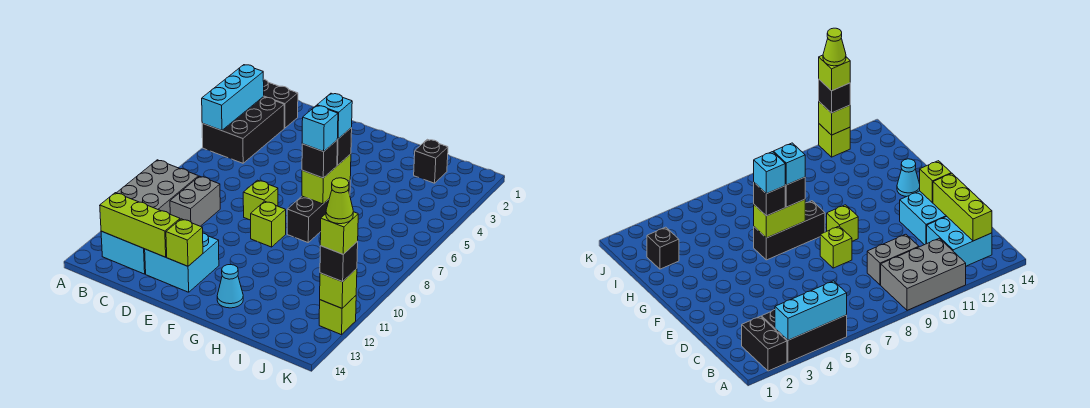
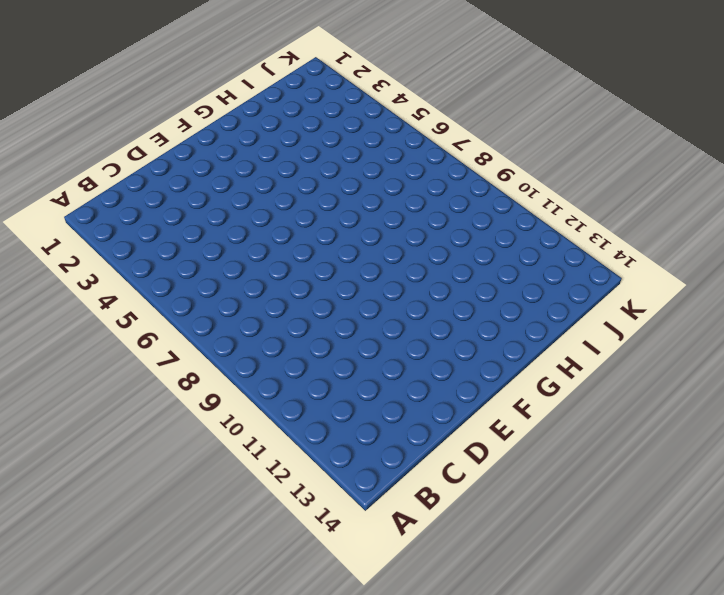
none -> black brick A2:B2 level 1
none -> black brick A3:B5 level 1
none -> grey brick A9:B11 level 1

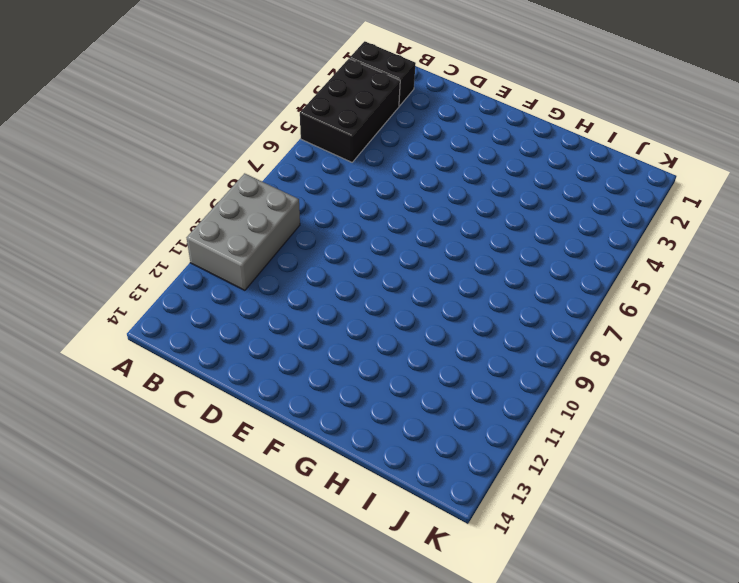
none -> cyan brick B12:C13 level 1
none -> grey brick C9:C10 level 1
none -> cyan brick D12:E13 level 1

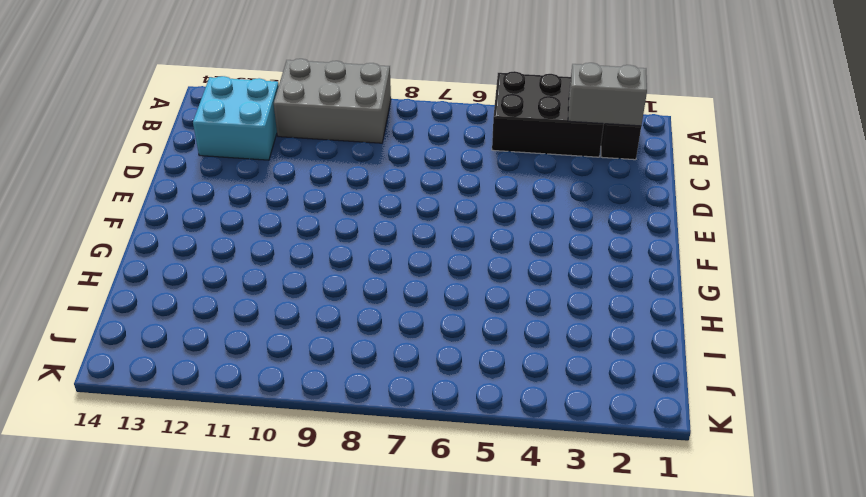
grey brick B2:B3 level 2 -> grey brick C9:C10 level 1
none -> cyan brick D12:E13 level 1
none -> lime brick E8 level 1
none -> lime brick F9 level 1

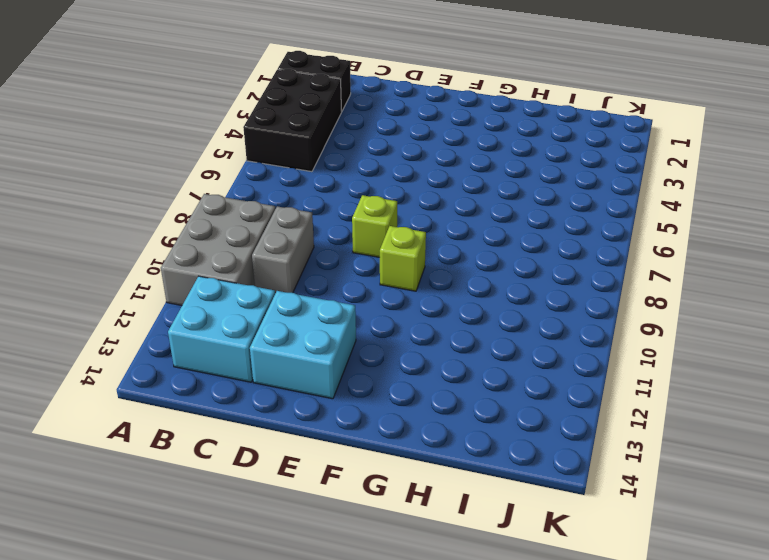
none -> black brick G6:G8 level 1
none -> cyan cone G13 level 1
none -> black brick I2 level 1

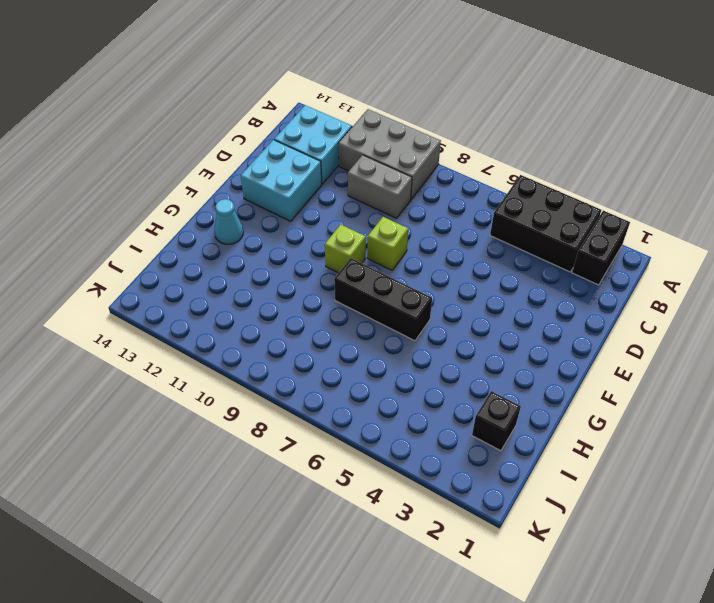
none -> lime brick K12 level 1
none -> cyan brick A3:A5 level 2
none -> lime brick B13:D13 level 2

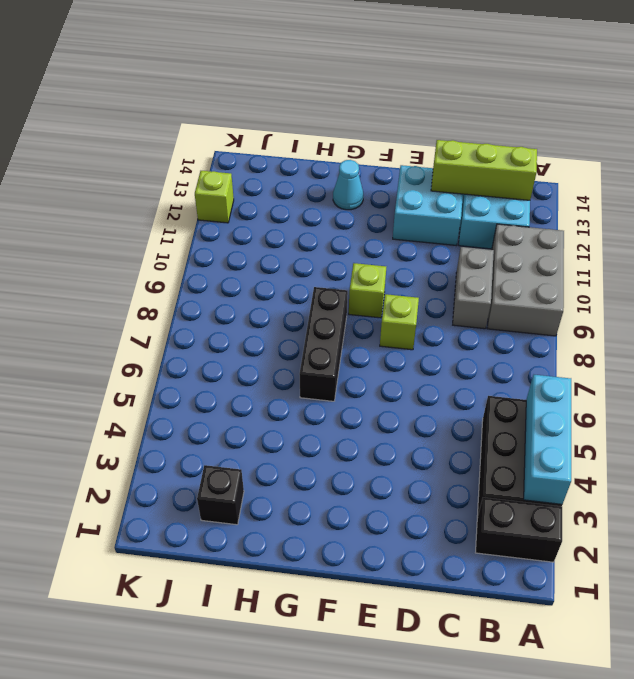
none -> lime brick E13 level 2
none -> lime brick G6:G7 level 2
none -> lime brick K12 level 2

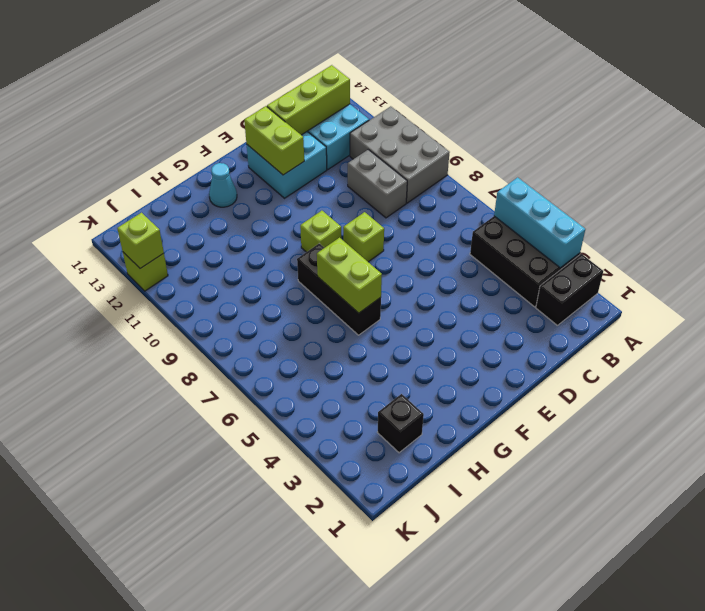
lime brick E12:E13 level 2 -> lime brick E13 level 2
none -> black brick G6 level 3
none -> black brick G7 level 3
none -> black brick K12 level 3

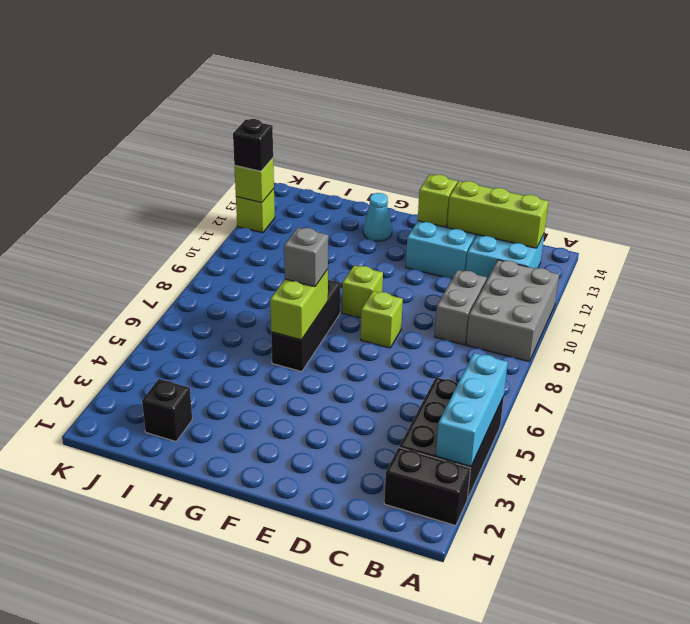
grey brick G7 level 3 -> black brick G7 level 3
none -> black brick G6 level 3
none -> cyan brick G6 level 4
none -> cyan brick G7 level 4

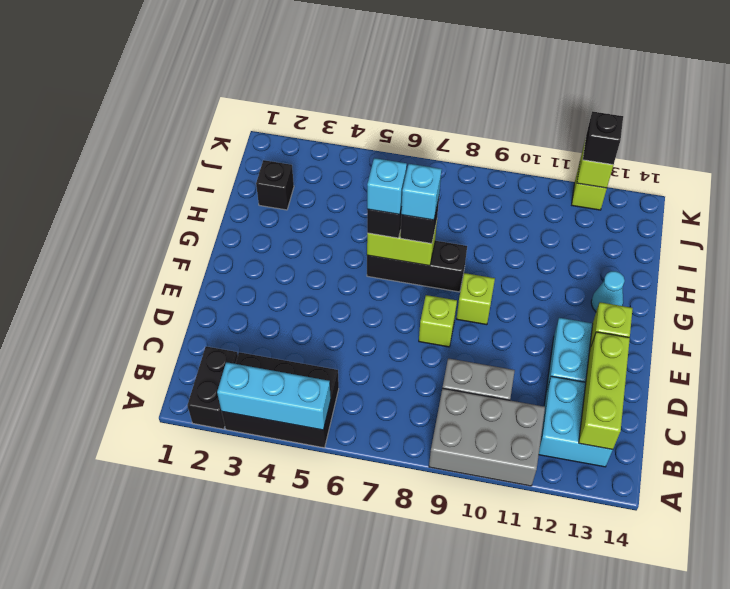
none -> lime brick K12 level 4
none -> lime cone K12 level 5

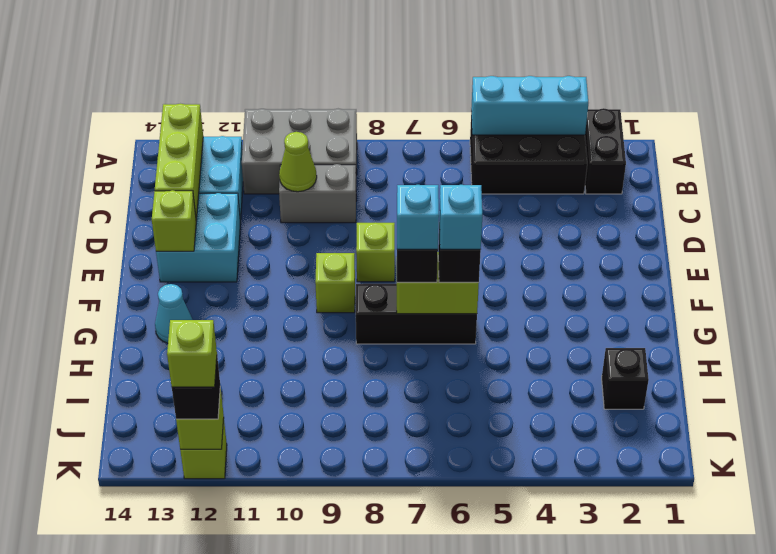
lime cone C10 level 2 -> lime cone K12 level 5

